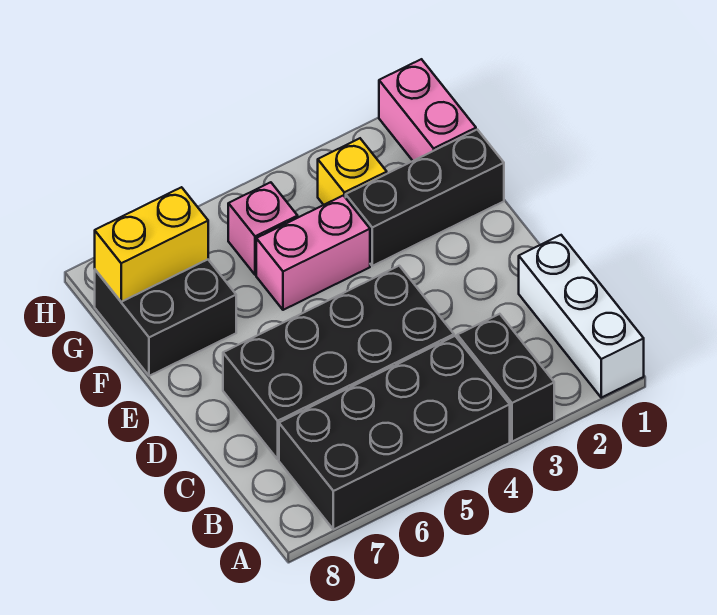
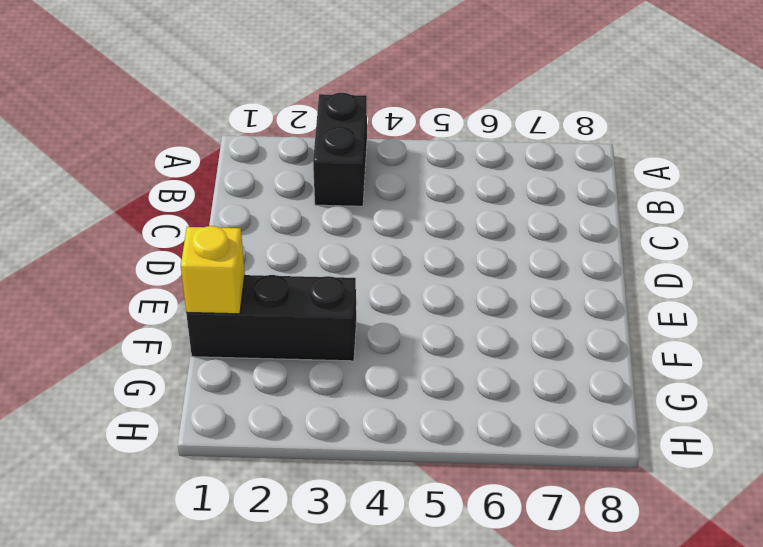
yellow brick F1 level 2 -> yellow brick G3 level 1
none -> white brick A1:C1 level 1
none -> black brick A4:B7 level 1

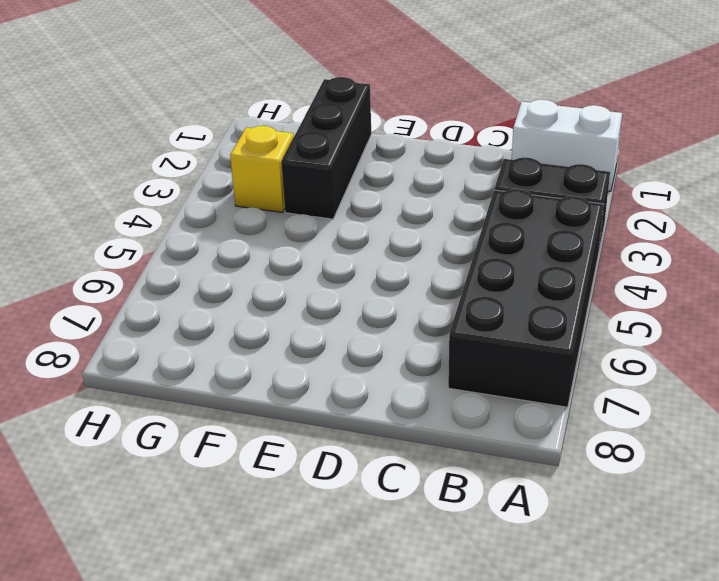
white brick A1:B1 level 1 -> white brick A1:C1 level 1
none -> black brick C4:D7 level 1
none -> pink brick F4:F5 level 1

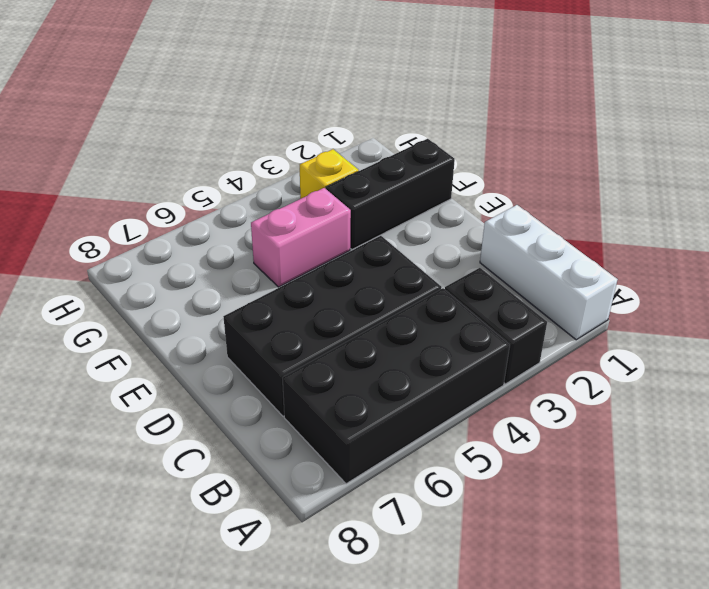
none -> black brick F7:G8 level 1
none -> pink brick G1:H1 level 1

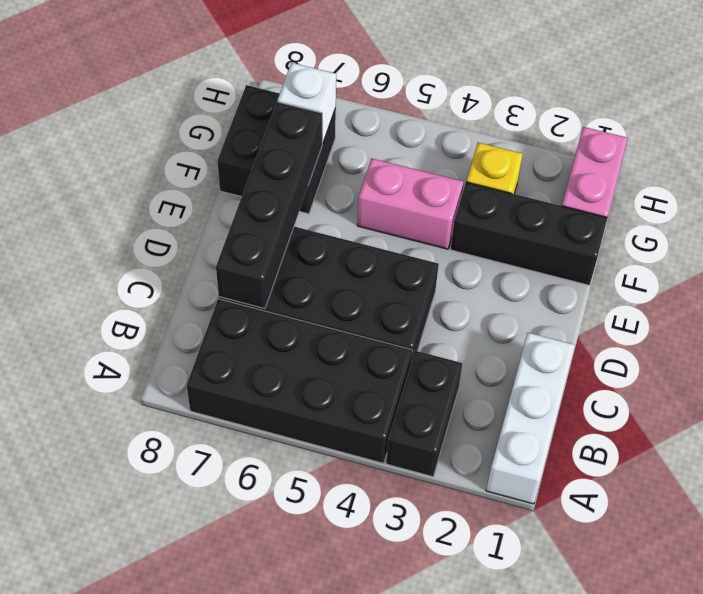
black brick C7:F7 level 2 -> none
white brick G7 level 2 -> yellow brick G7:G8 level 2
none -> pink brick G5 level 1

